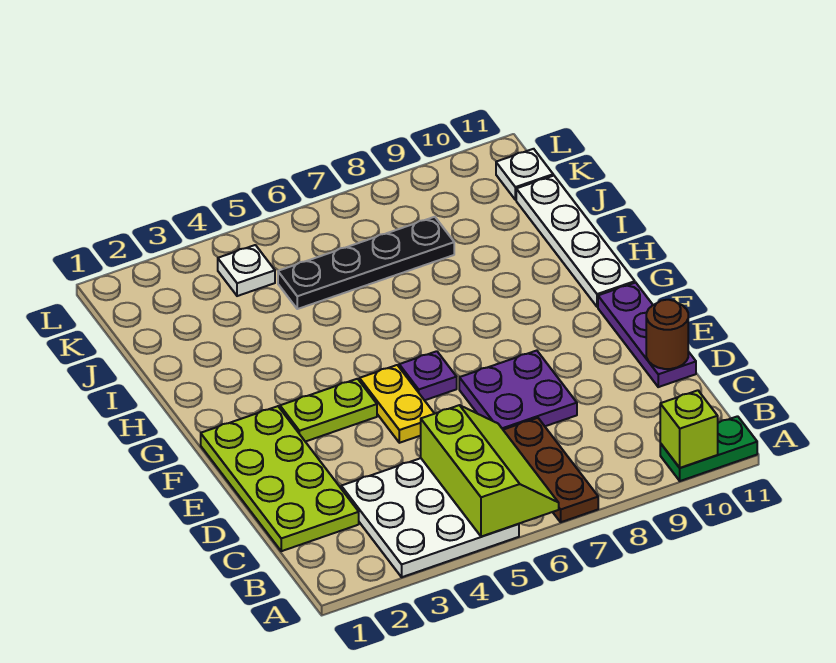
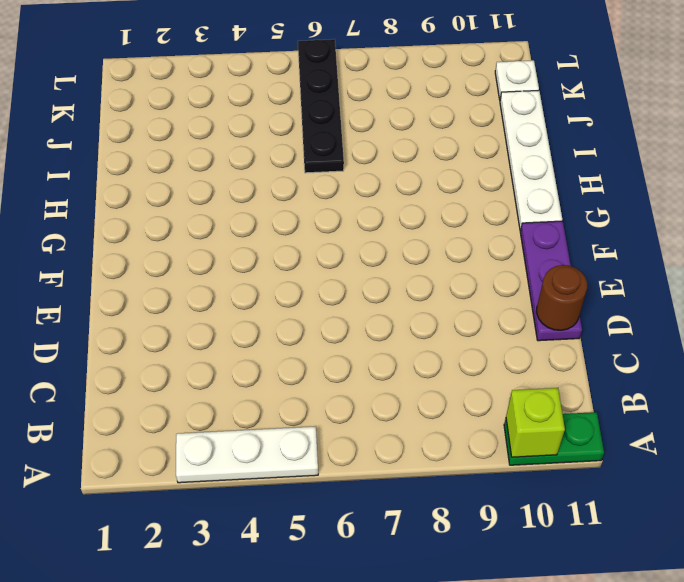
white plate A3:A5 level 1 -> white plate A3:C5 level 1
black plate I6:L6 level 1 -> black plate J5:J8 level 1
none -> brown plate A7:C7 level 1
none -> lime plate C1:F2 level 1
none -> purple plate D7:E8 level 1

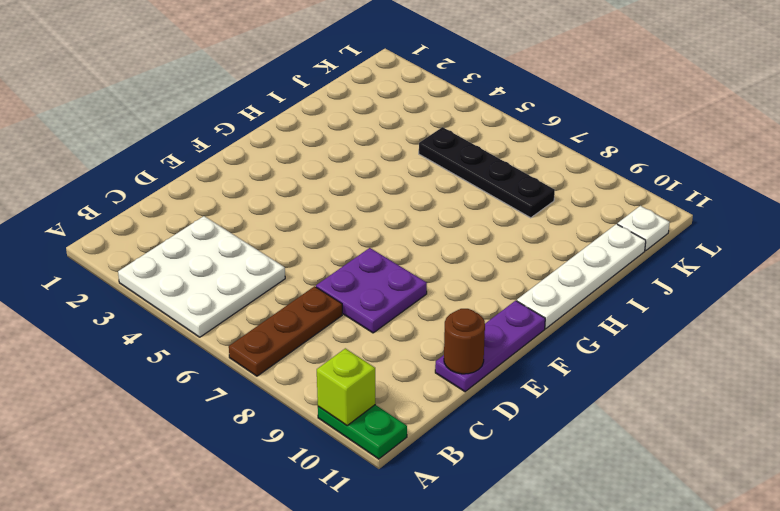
none -> lime plate C1:F2 level 1
none -> yellow plate E5:F5 level 1
none -> lime plate F3:F4 level 1

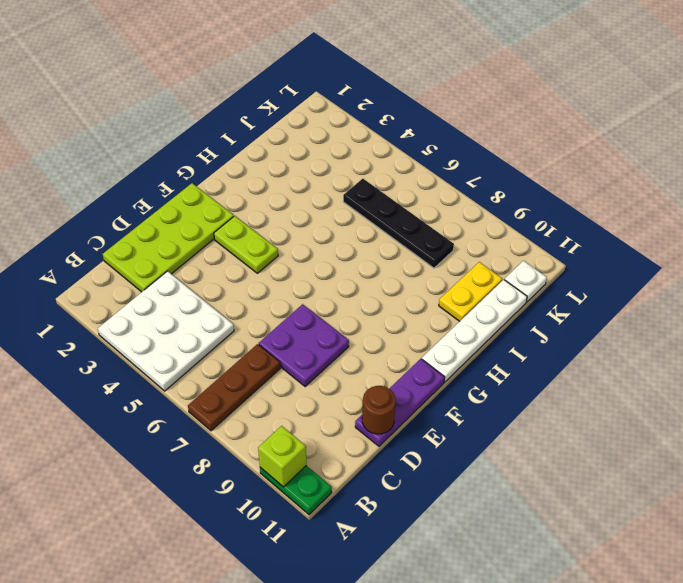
yellow plate I10:J10 level 1 -> yellow plate E5:F5 level 1
none -> purple plate F6 level 1
none -> white plate K4 level 1
none -> lime slope A5:C6 level 2 top 5

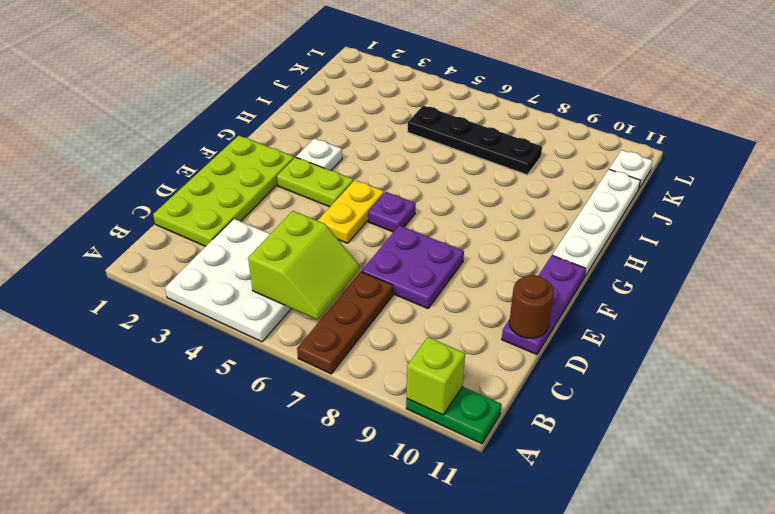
lime slope B5:C6 level 2 top 5 -> lime slope A5:C6 level 2 top 5
white plate G3 level 1 -> white plate K4 level 1

